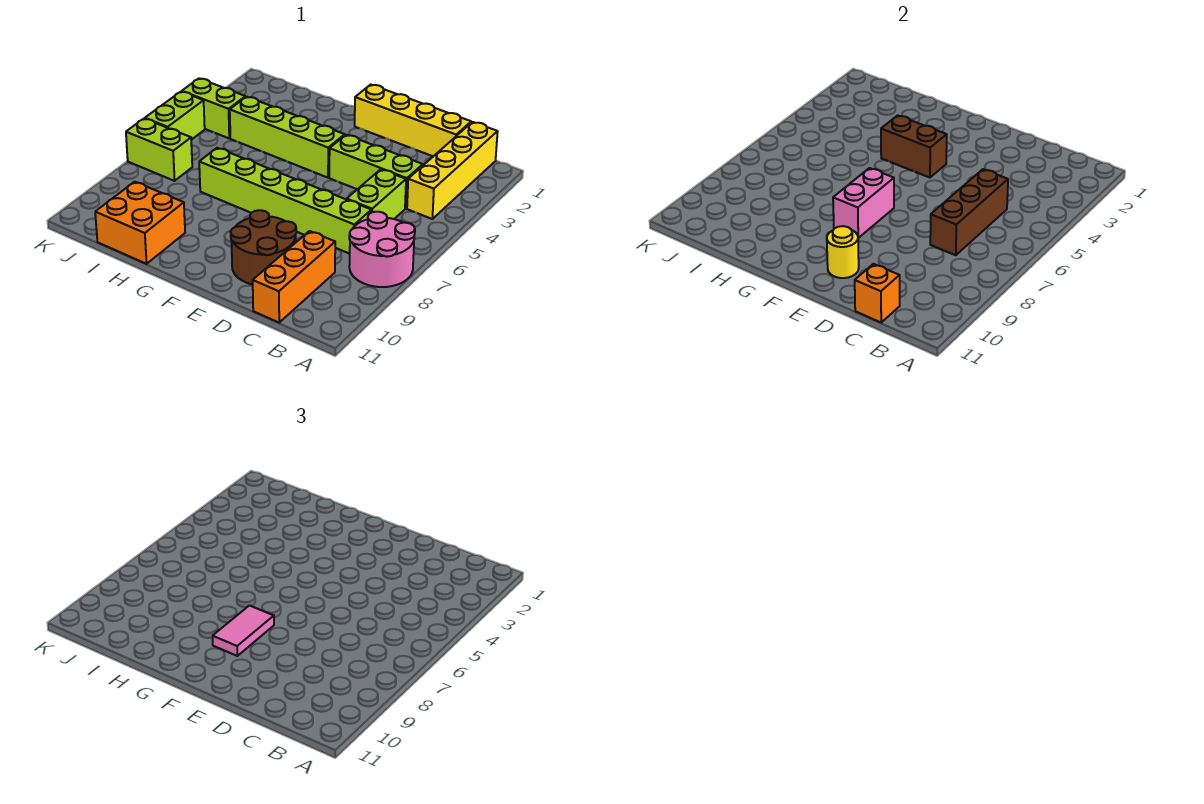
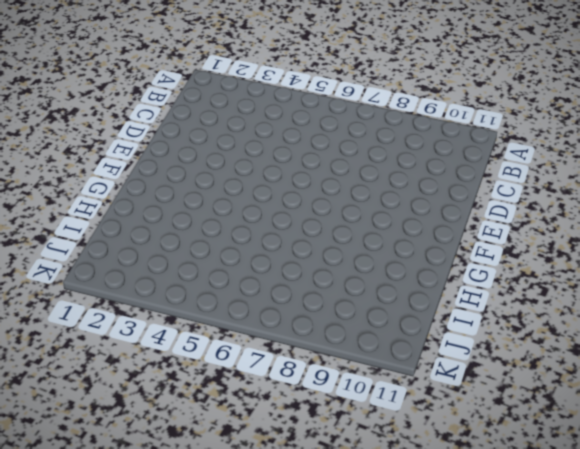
none -> pink round brick A7:B8 level 1
none -> yellow brick B1:B4 level 1
none -> yellow brick C1:F1 level 1

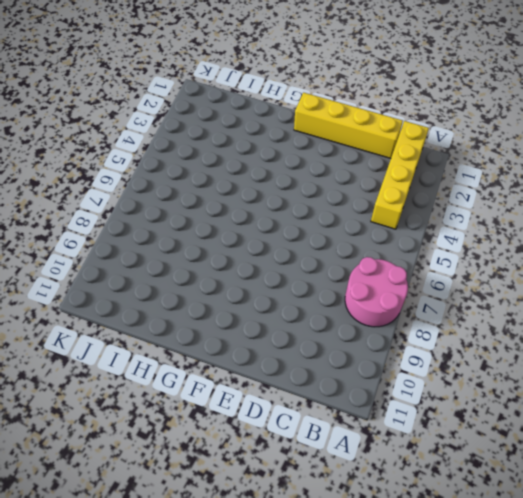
none -> lime brick C4:E4 level 1
none -> lime brick C5:C6 level 1
none -> lime brick C7:H7 level 1

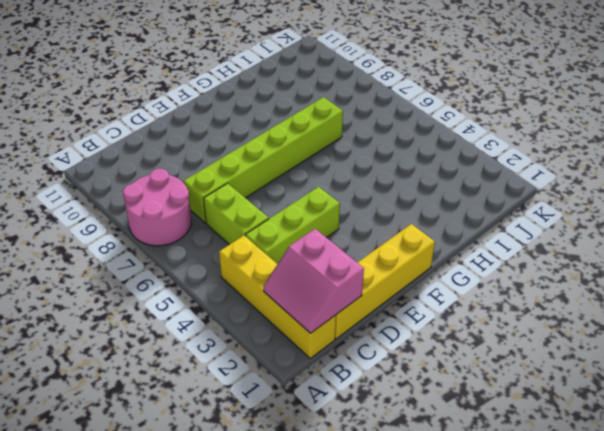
pink slope B1:C2 level 2 top C -> none
none -> orange brick C9:C11 level 1
none -> brown round brick D9:E10 level 1
none -> lime brick F4:I4 level 1

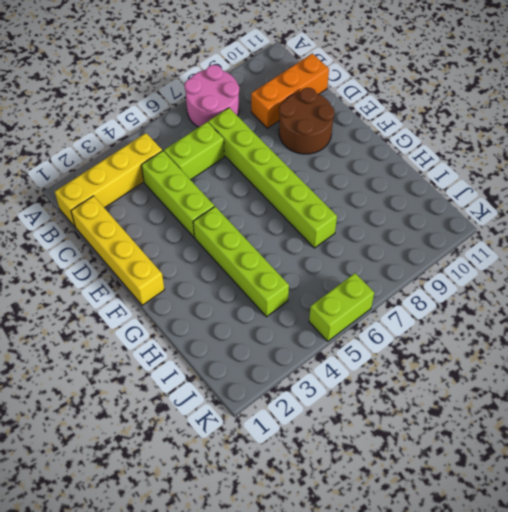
none -> orange brick H10:I11 level 1
none -> lime brick J4:K4 level 1
none -> lime brick J7:K7 level 1

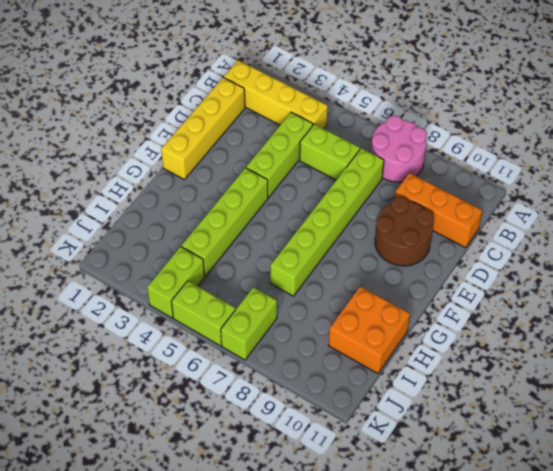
none -> brown brick C5:C7 level 2
none -> orange brick C11 level 2
none -> yellow round brick E10 level 2

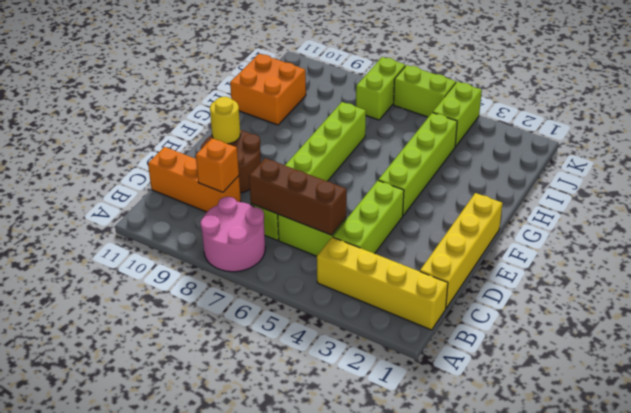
orange brick C9 level 2 -> orange brick C11 level 2
none -> brown brick F4:G4 level 2
none -> pink brick F7:F8 level 2
none -> pink tile F8:F9 level 3

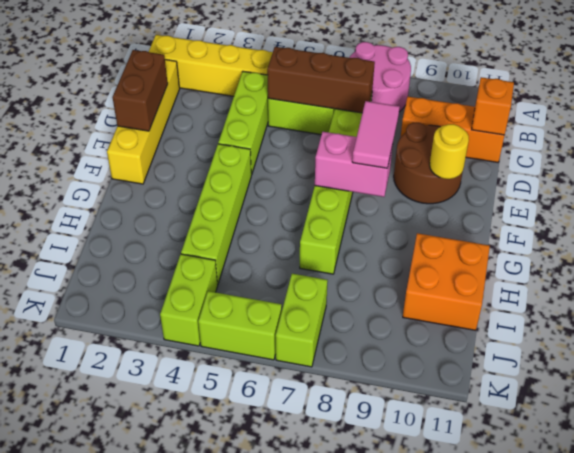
brown brick D1:E1 level 2 -> brown brick F4:G4 level 2
pink tile E8:F8 level 3 -> pink tile F8:F9 level 3

